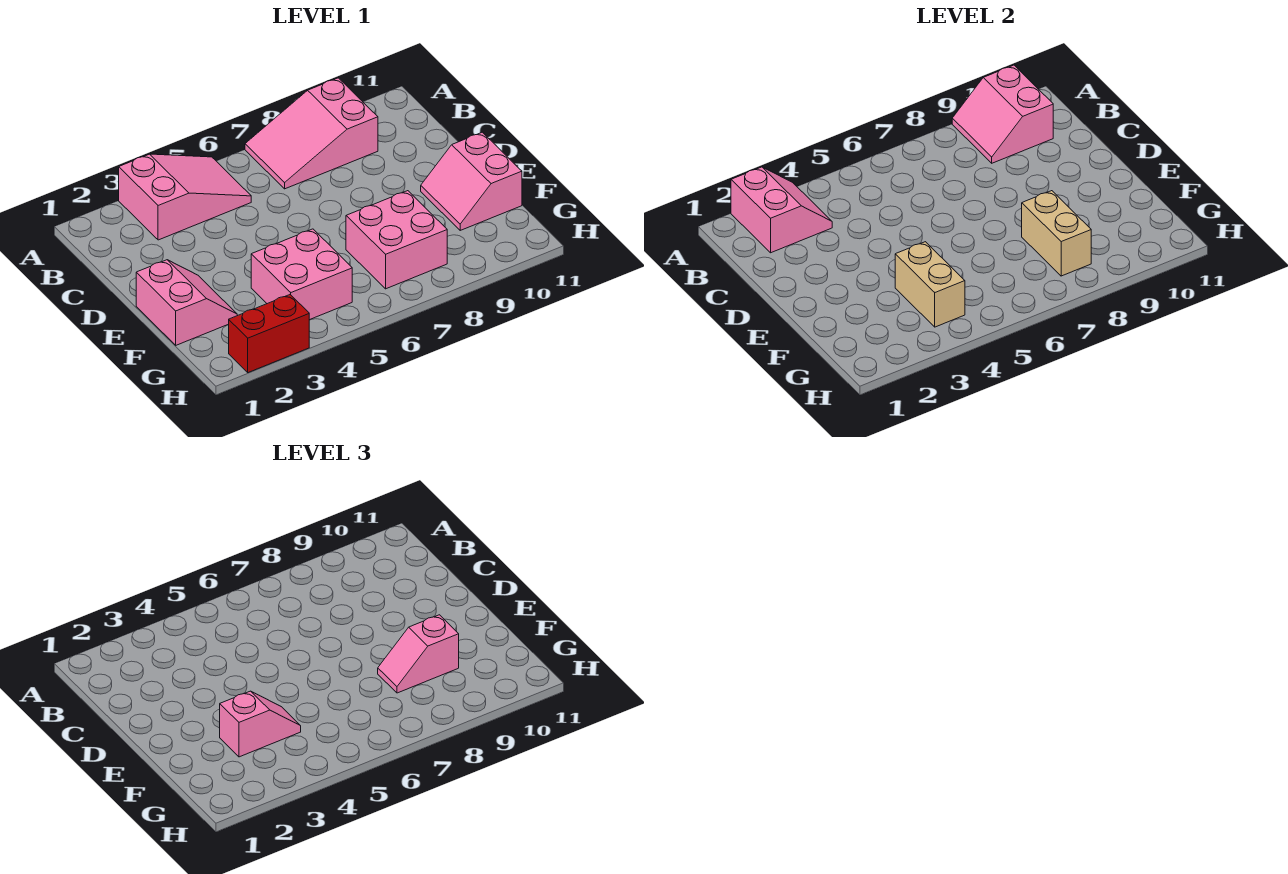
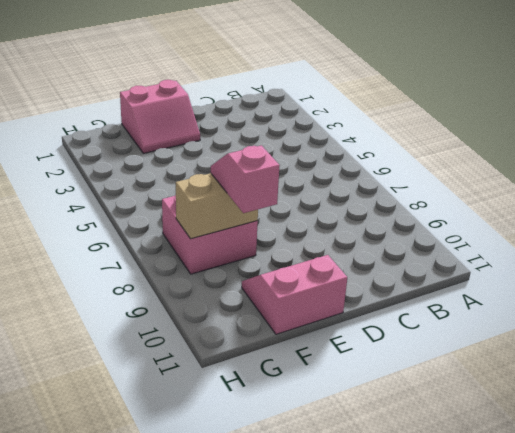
none -> pink slope A3:B5 level 1 top 3
none -> pink slope A7:B9 level 1 top 9
none -> pink brick F4:G5 level 1

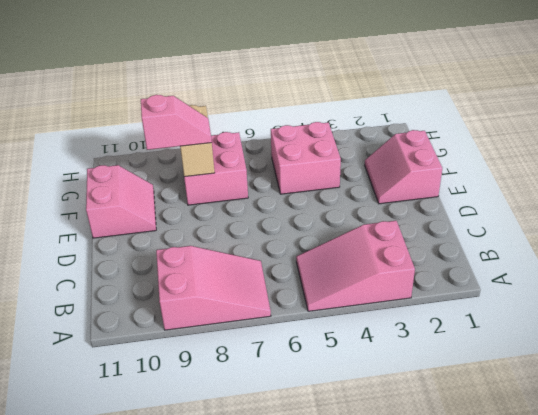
none -> red brick H2:H3 level 1
none -> pink slope A2:B3 level 2 top 2
none -> pink slope A9:B10 level 2 top 10

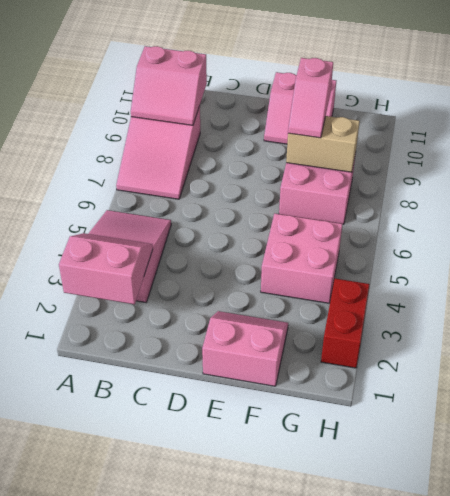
none -> tan brick F4:G4 level 2
none -> pink slope F3:F4 level 3 top 3

